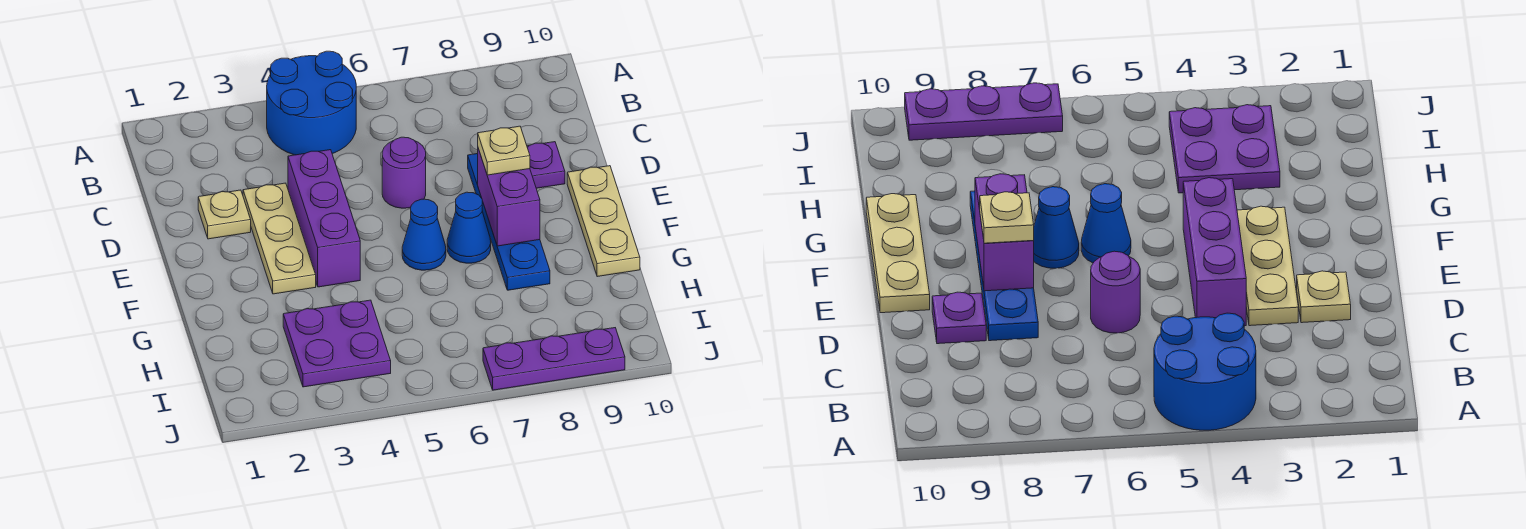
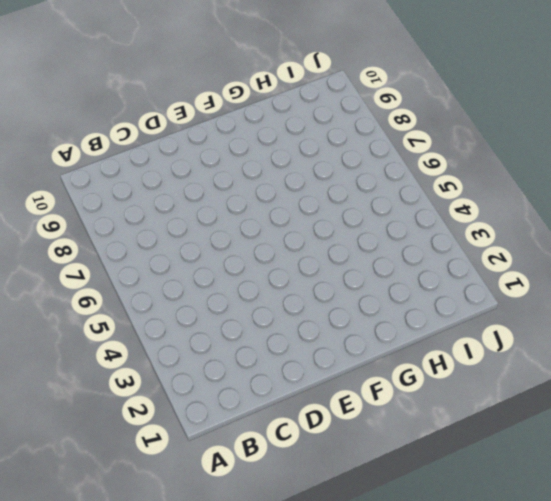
none -> blue round brick A4:B5 level 1
none -> tan plate D2 level 1
none -> tan plate D3:F3 level 1

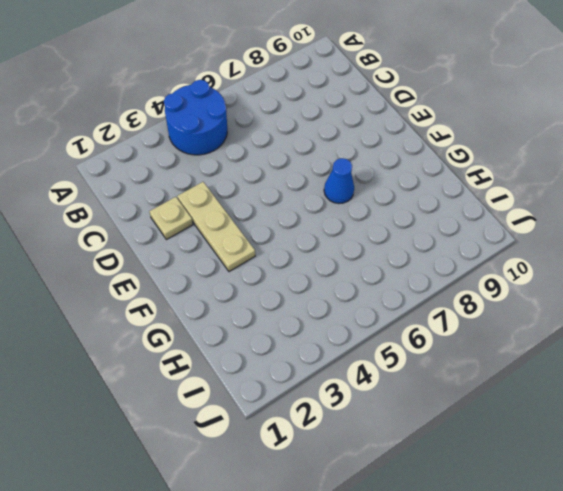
none -> purple brick D4:F4 level 1
none -> purple round brick D6 level 1
none -> blue plate D8:G8 level 1

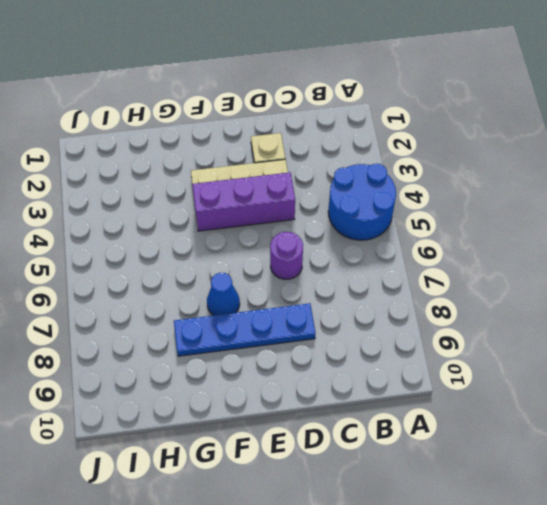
none -> purple plate D9 level 1
none -> tan plate E10:G10 level 1
none -> blue cone F6 level 1

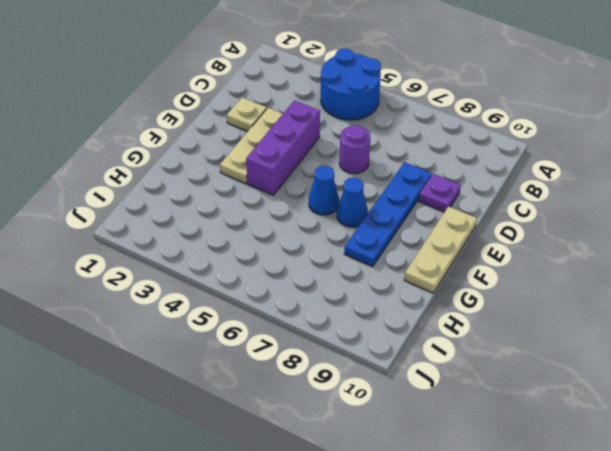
none -> purple plate H3:I4 level 1
none -> purple plate J7:J9 level 1
none -> purple brick E8:F8 level 2

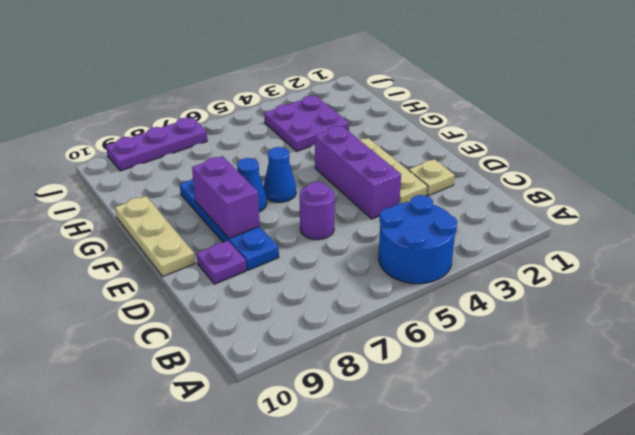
none -> tan plate E8 level 3

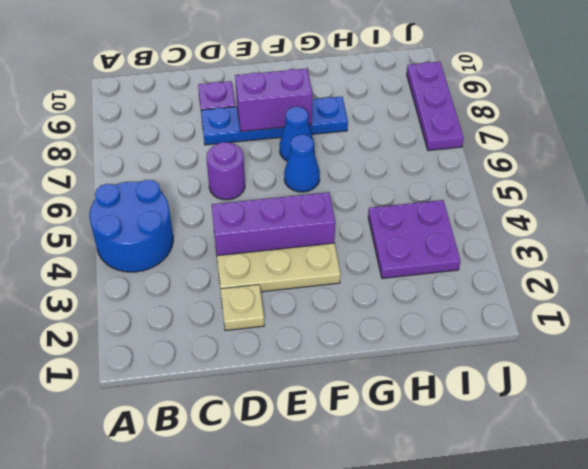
none -> tan plate E10:G10 level 1
none -> tan plate E8 level 3

